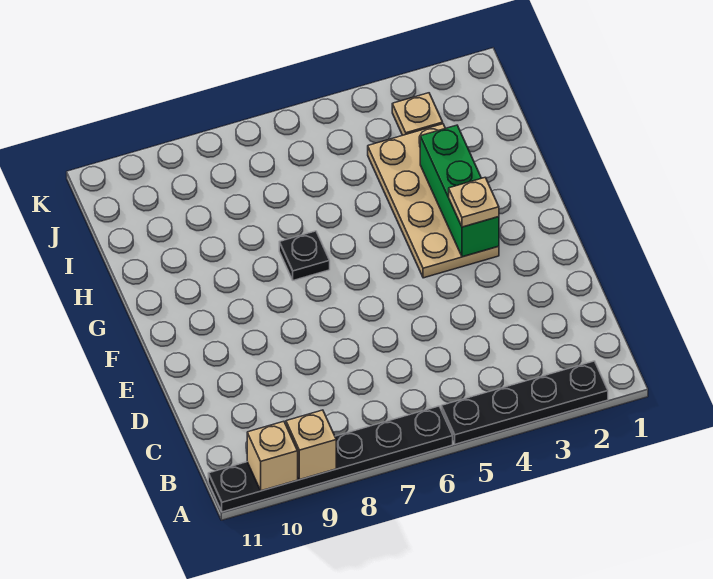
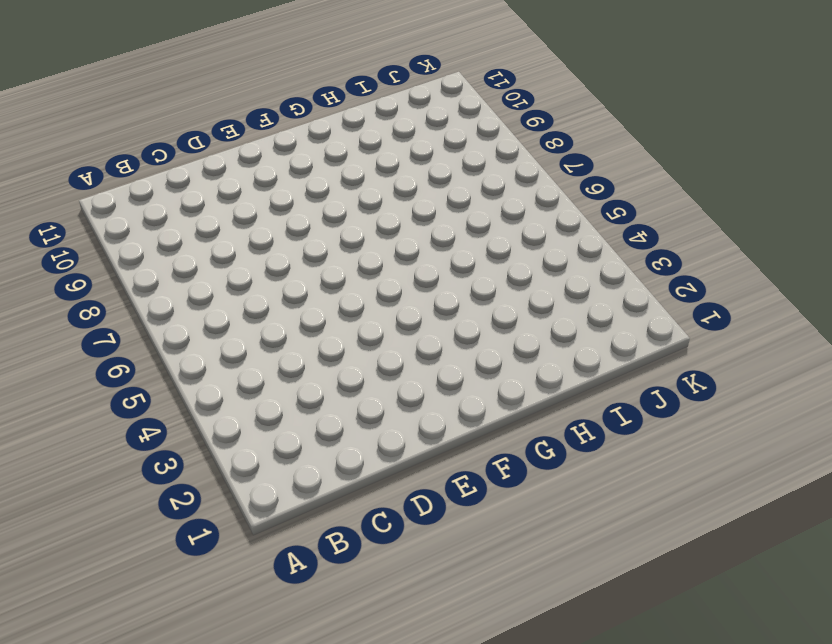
none -> black plate A2:A5 level 1
none -> black plate A6:A11 level 1

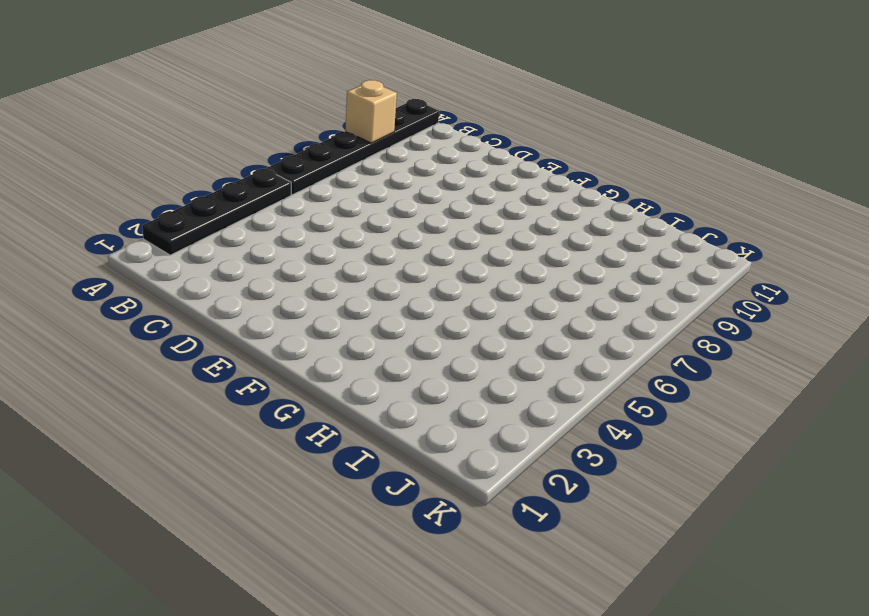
none -> tan plate F3:I4 level 1
none -> black plate G7 level 1

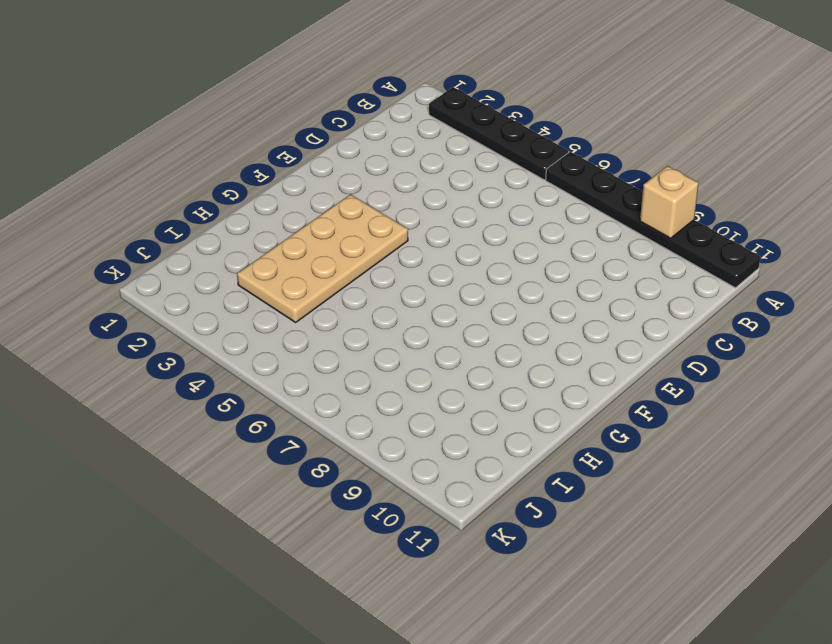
none -> black plate G7 level 1
none -> tan plate J3 level 1

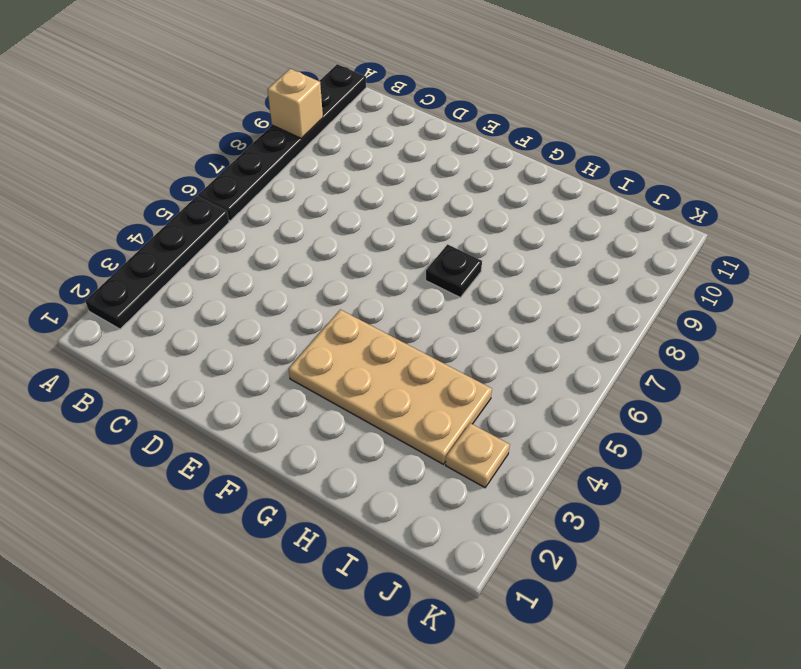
none -> tan brick A10 level 2
none -> green brick F3:H3 level 2

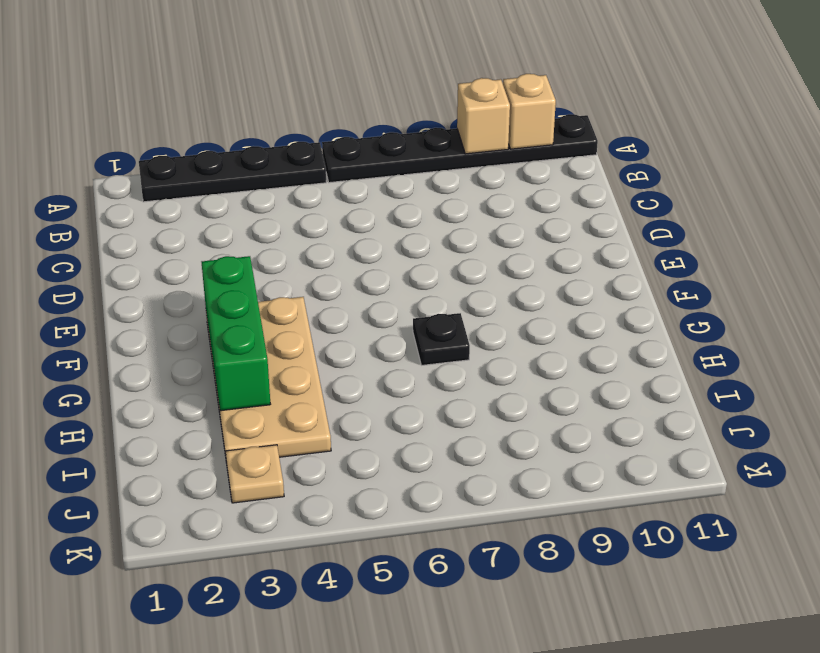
none -> tan plate F3 level 3

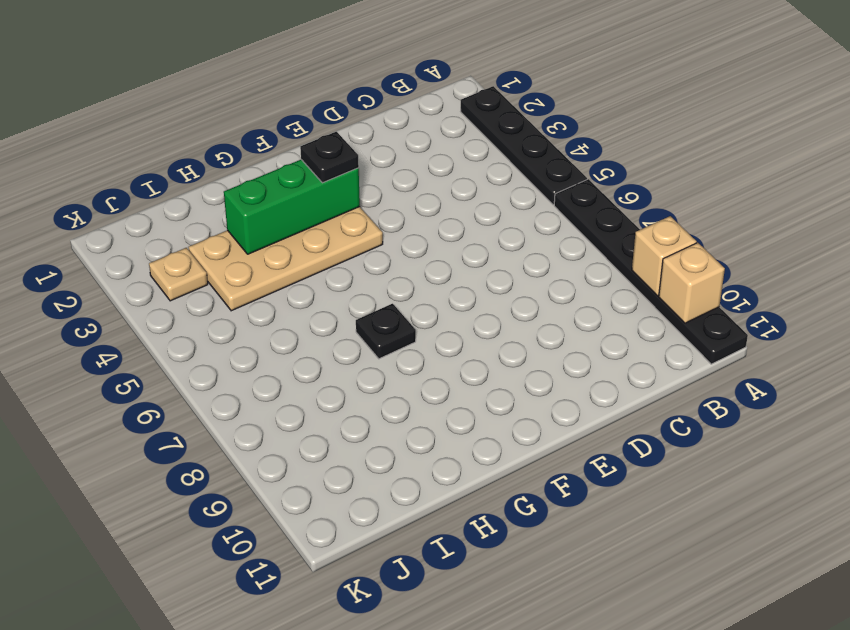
black plate F3 level 3 -> tan plate F3 level 3

